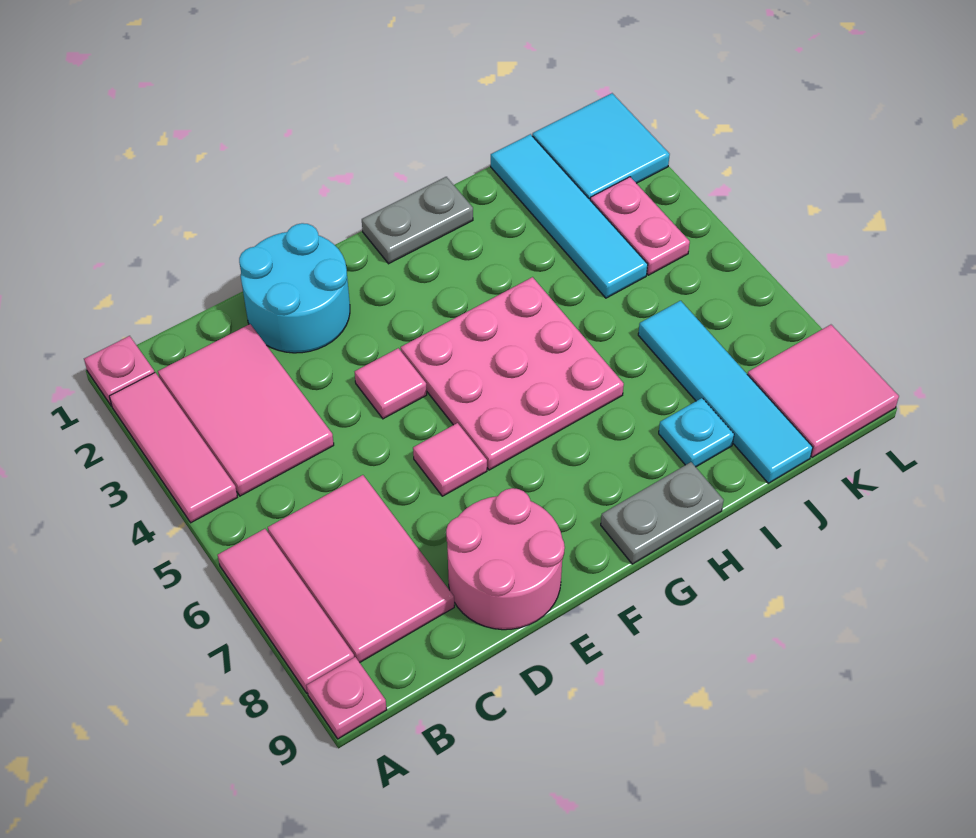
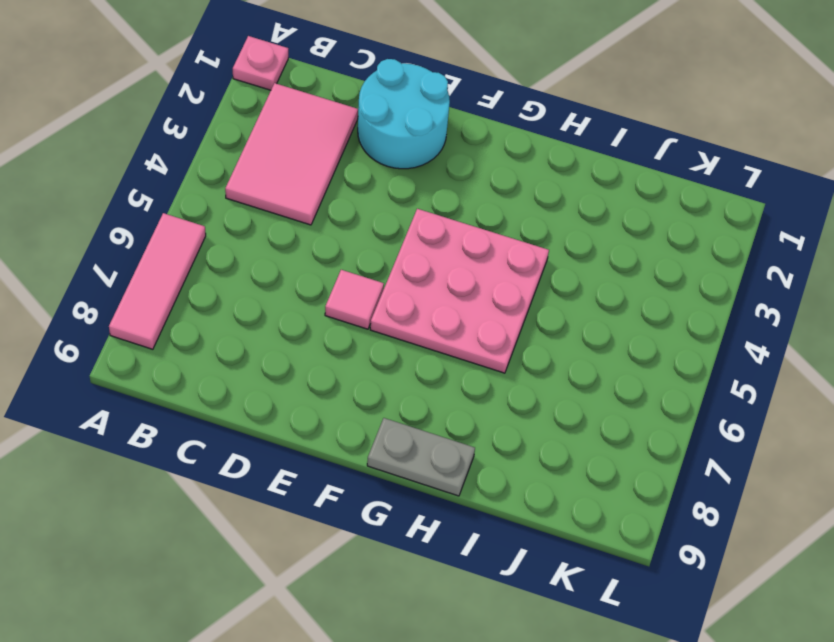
none -> pink tile A2:A4 level 1
none -> pink plate A9 level 1
none -> pink tile B6:C8 level 1

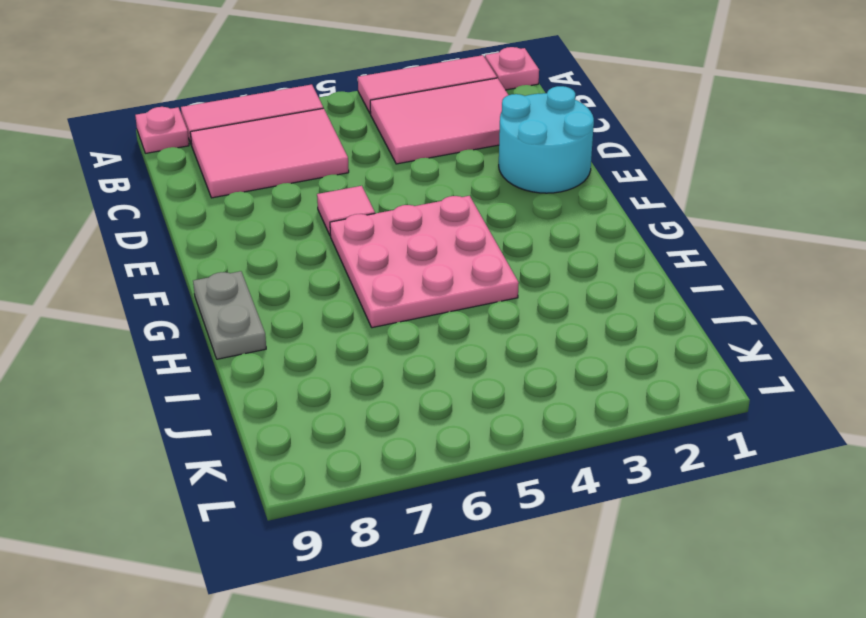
none -> pink round brick D8:E9 level 1
none -> pink tile E4 level 1
none -> grey plate G1:H1 level 1

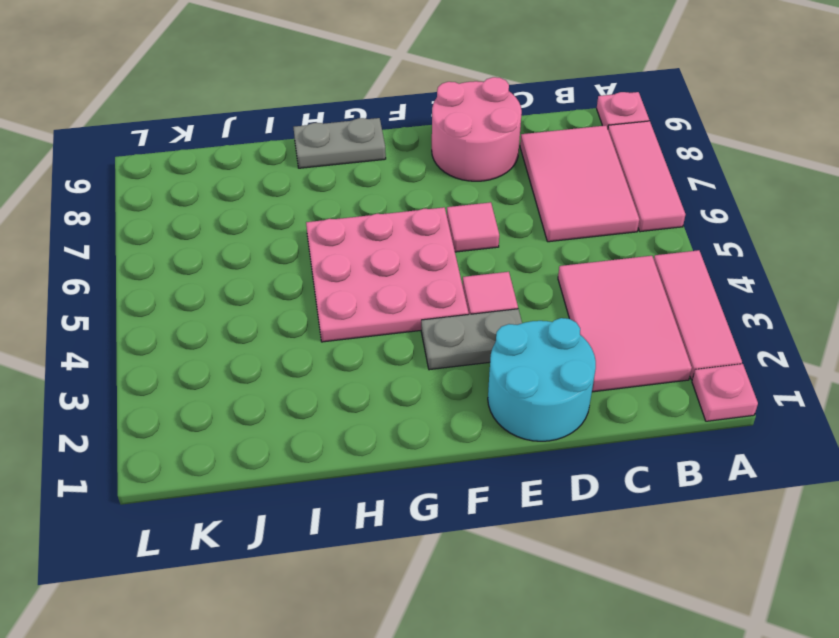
grey plate E3:F3 level 1 -> grey plate G1:H1 level 1
none -> cyan plate I8 level 1
none -> cyan tile J1:J4 level 1
none -> cyan tile J6:J9 level 1

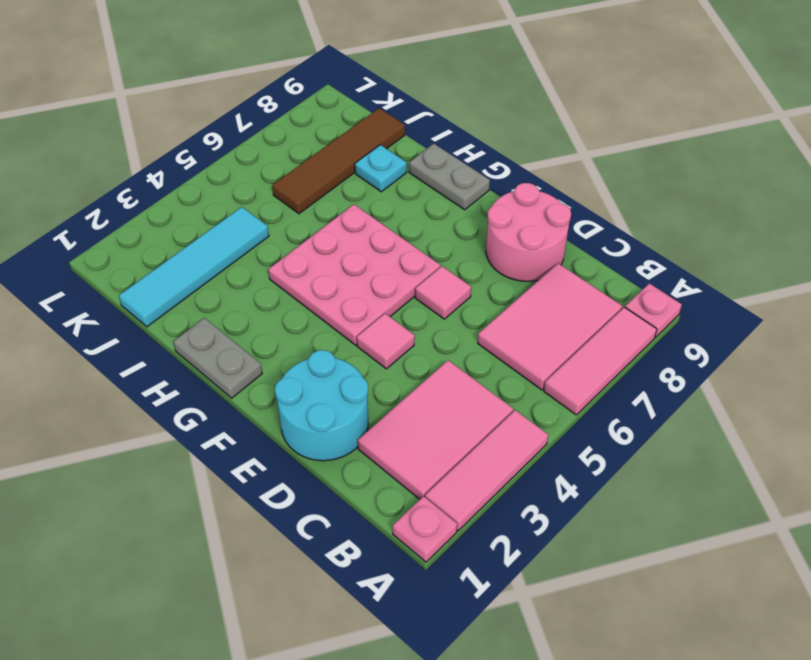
brown tile J6:J9 level 1 -> cyan tile J6:J9 level 1
none -> cyan tile K1:L2 level 1
none -> pink plate K3:K4 level 1
none -> pink tile K8:L9 level 1

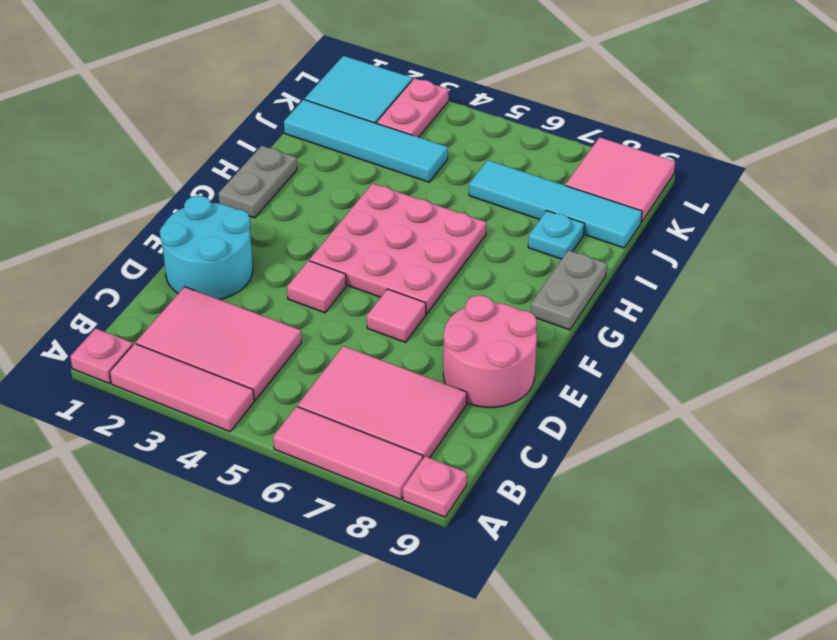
pink plate K3:L3 level 1 -> pink plate K3:K4 level 1

